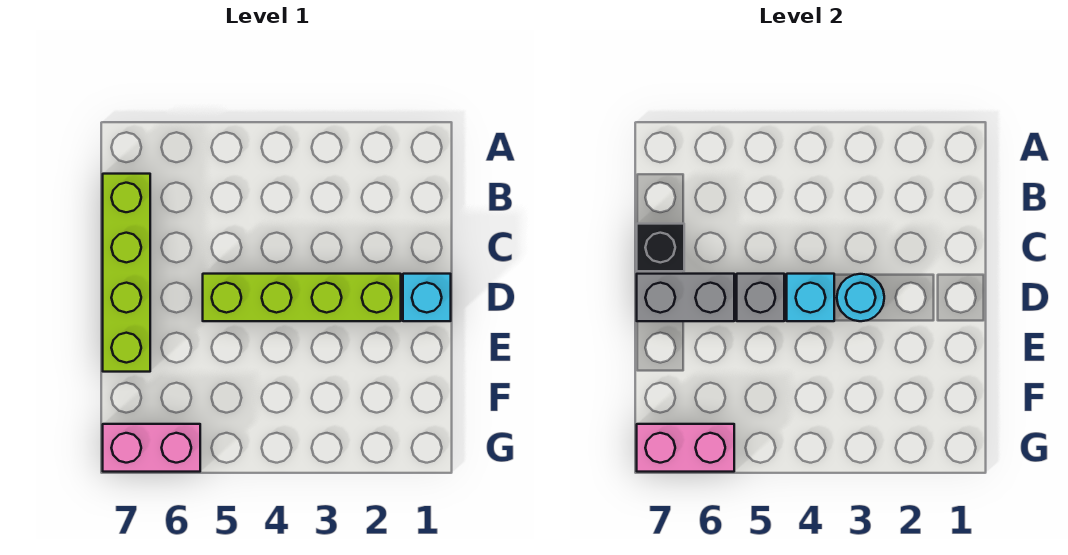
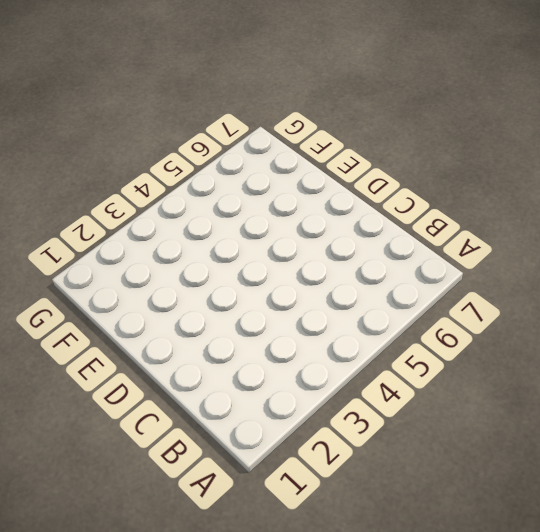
none -> lime brick B7:E7 level 1
none -> cyan brick D1 level 1

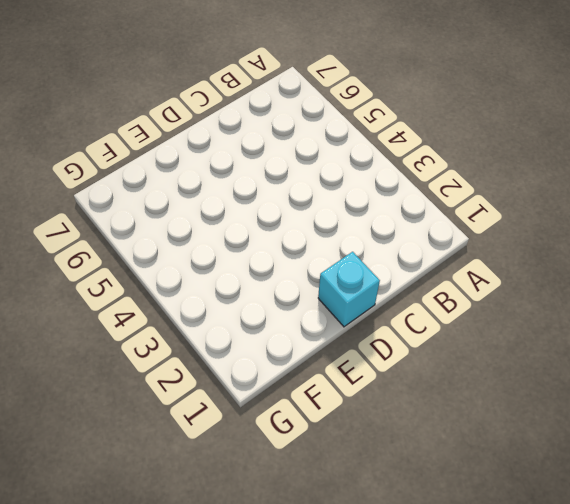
none -> lime brick B7:E7 level 1
none -> lime brick D2:D5 level 1

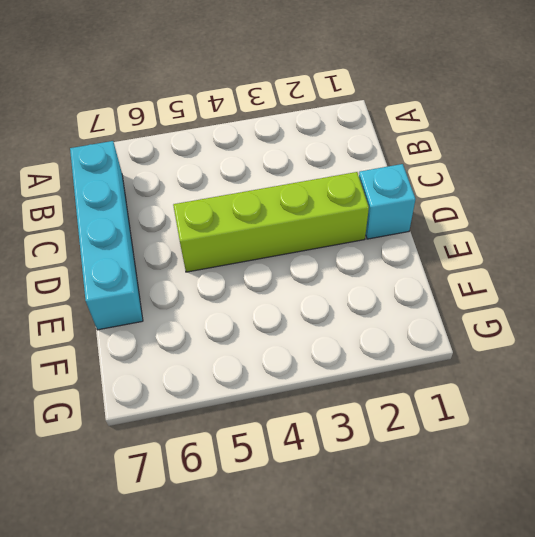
cyan brick B7:E7 level 1 -> lime brick B7:E7 level 1
none -> pink brick G6:G7 level 1
none -> black brick C7 level 2

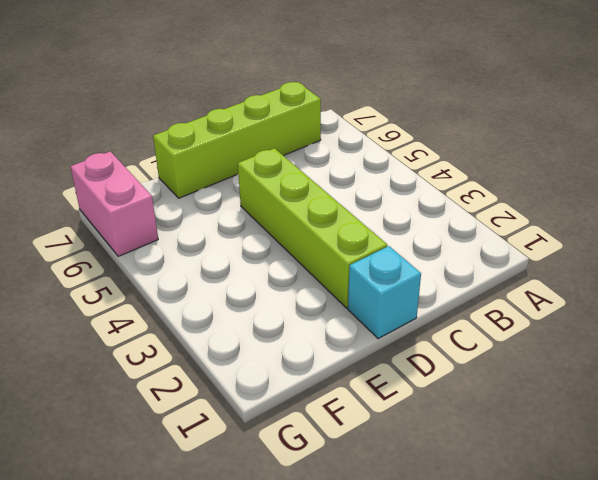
none -> black brick C7 level 2
none -> cyan round brick D3 level 2

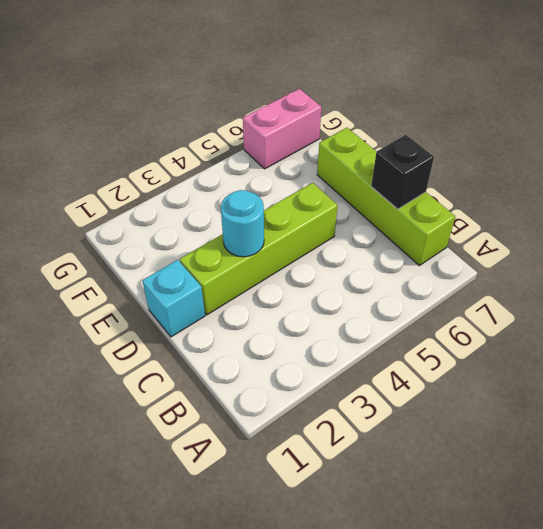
none -> cyan brick D4 level 2
none -> grey brick D5 level 2

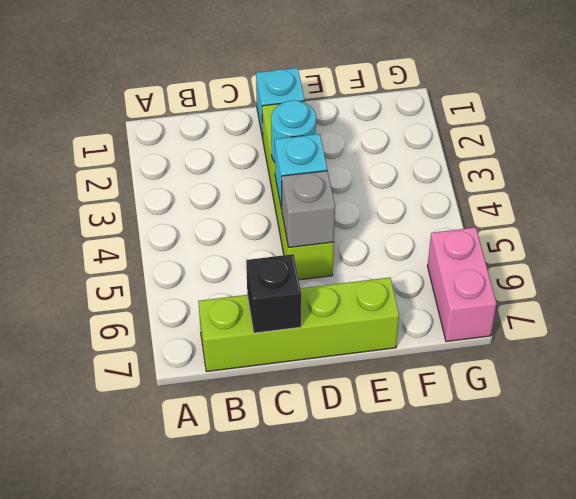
none -> grey brick D6:D7 level 2
none -> pink brick G6:G7 level 2

